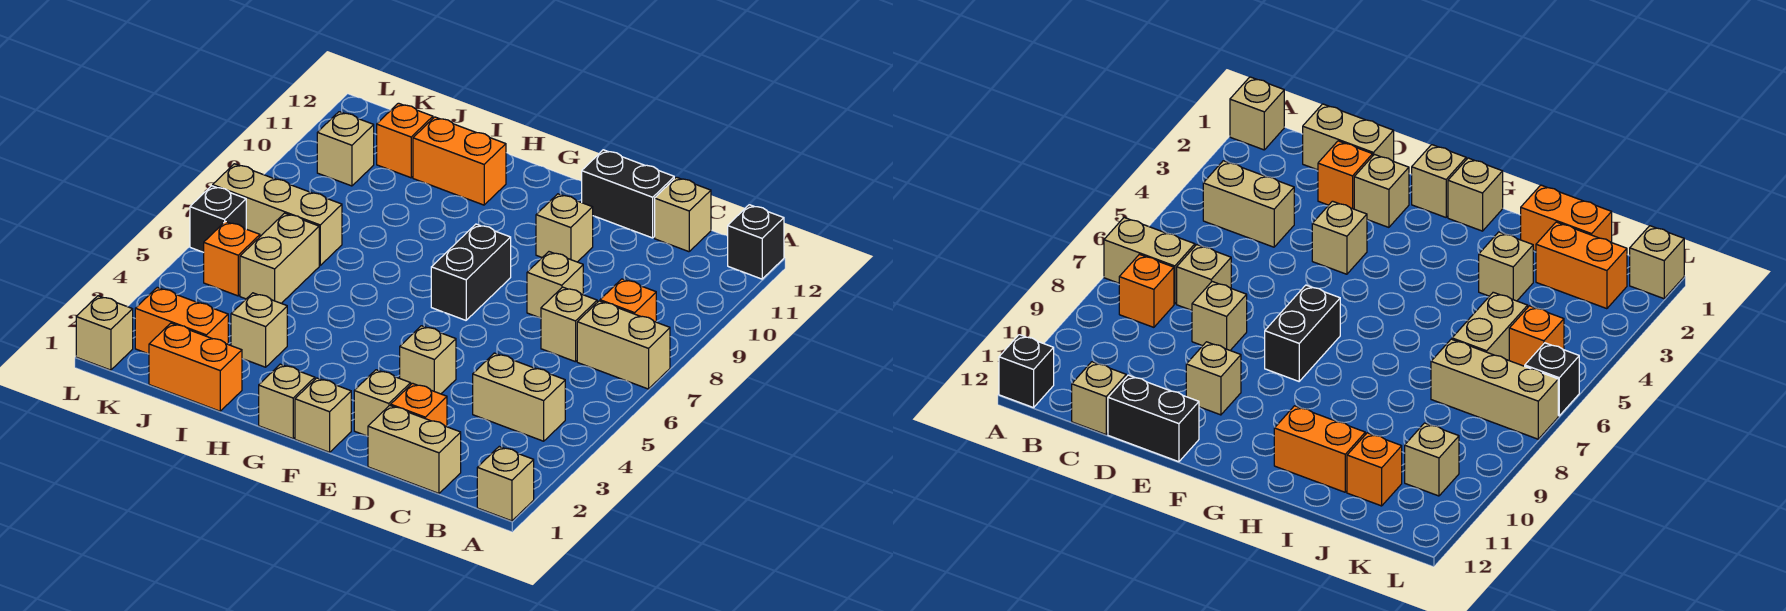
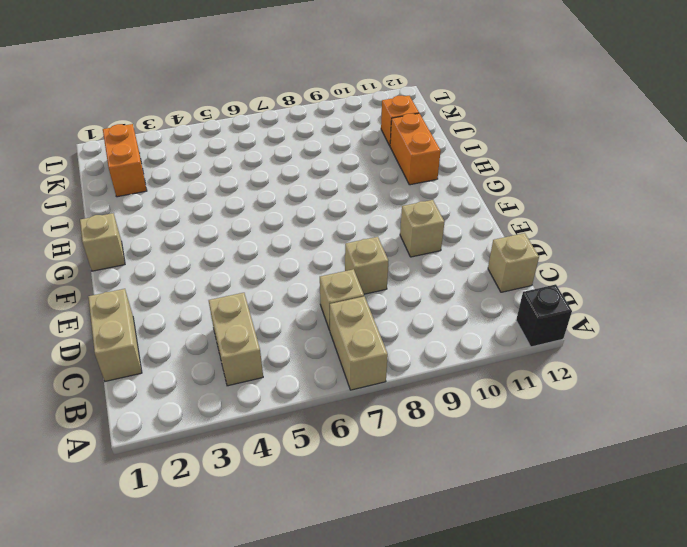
none -> tan brick A1 level 1
none -> orange brick B8 level 1
none -> orange brick D2 level 1

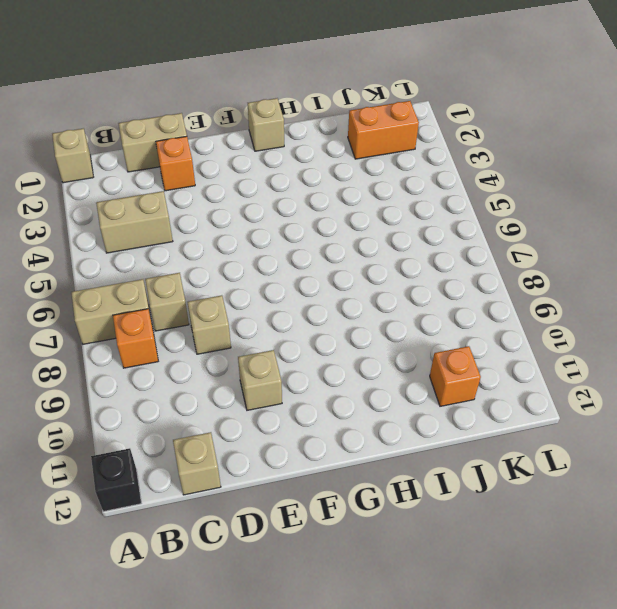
none -> black brick D12:E12 level 1
none -> tan brick E2 level 1
none -> tan brick E4 level 1

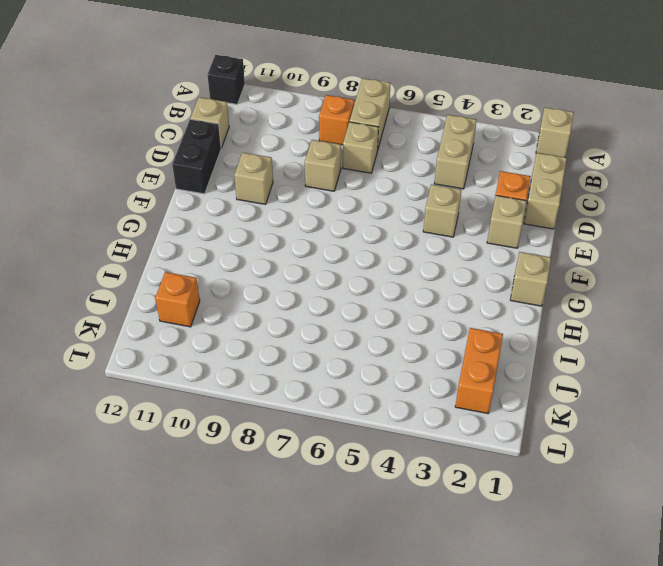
none -> tan brick F1 level 1
none -> black brick F7:F8 level 1
none -> orange brick H11:I11 level 1

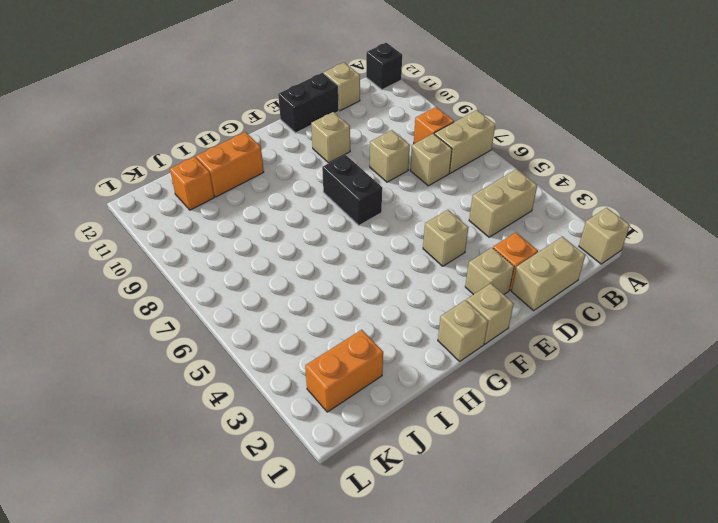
none -> orange brick I1:J1 level 1
none -> tan brick I3 level 1
none -> tan brick J5:J6 level 1

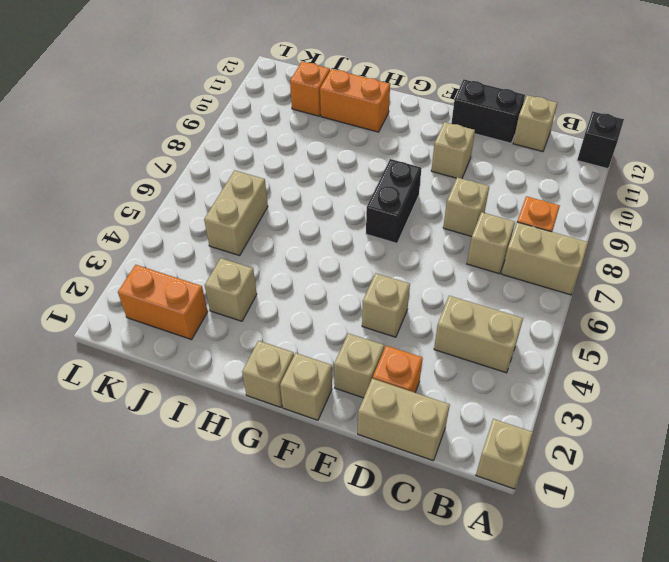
none -> orange brick I1:J1 level 1
none -> tan brick J7:L7 level 1
none -> orange brick K5 level 1

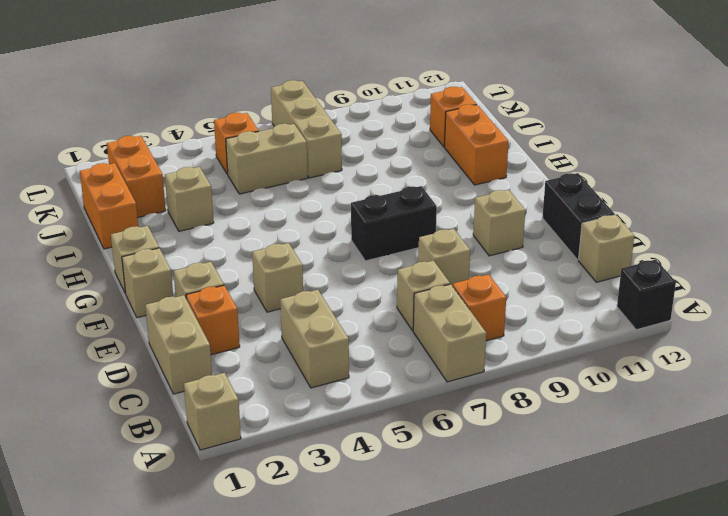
none -> tan brick K10 level 1
none -> tan brick L1 level 1
none -> black brick L6 level 1

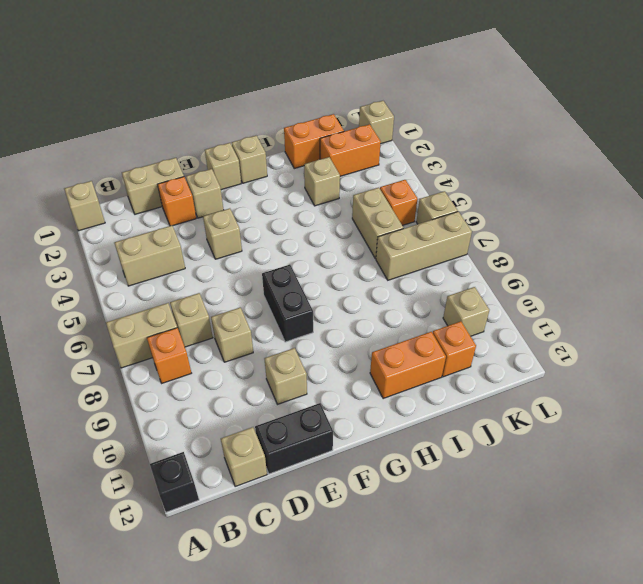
tan brick L6 level 1 -> black brick L6 level 1

